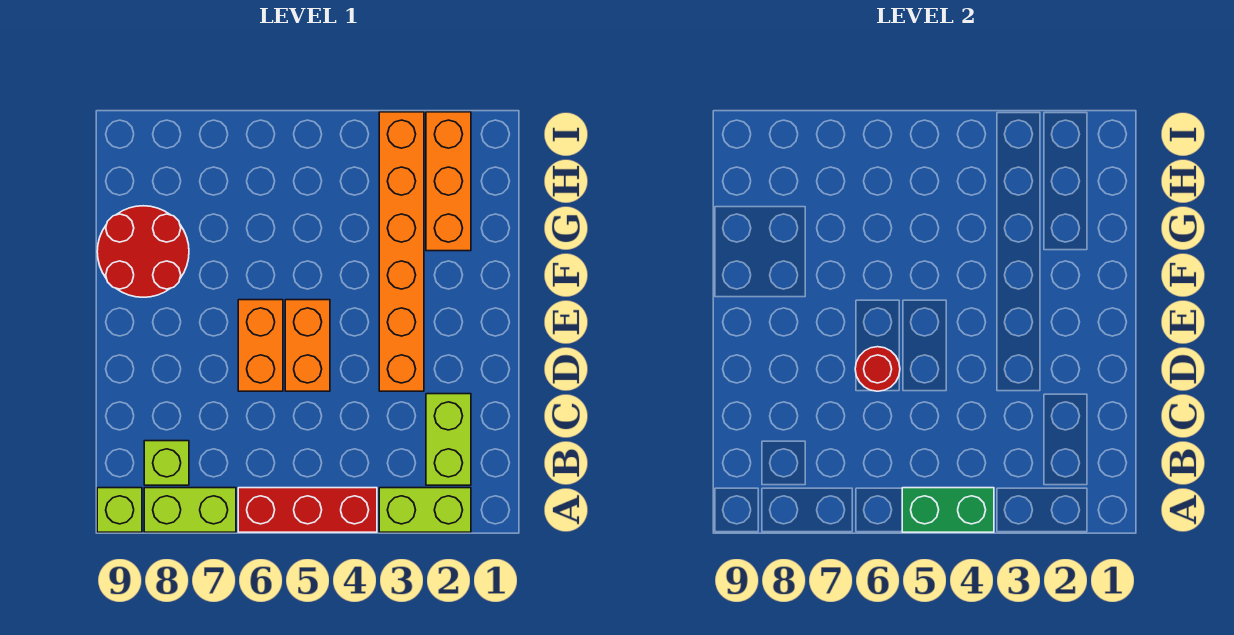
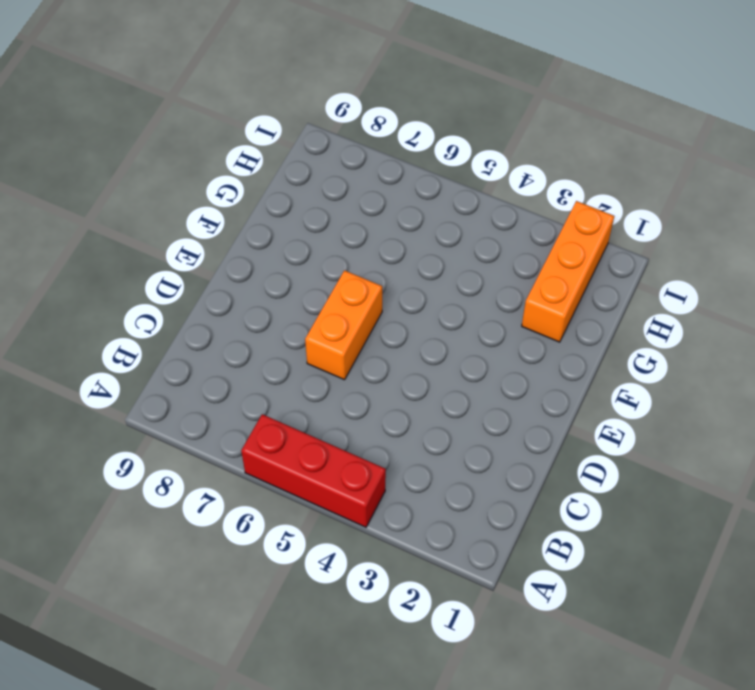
none -> lime brick A2:A3 level 1
none -> lime brick A7:A8 level 1
none -> lime brick A9 level 1

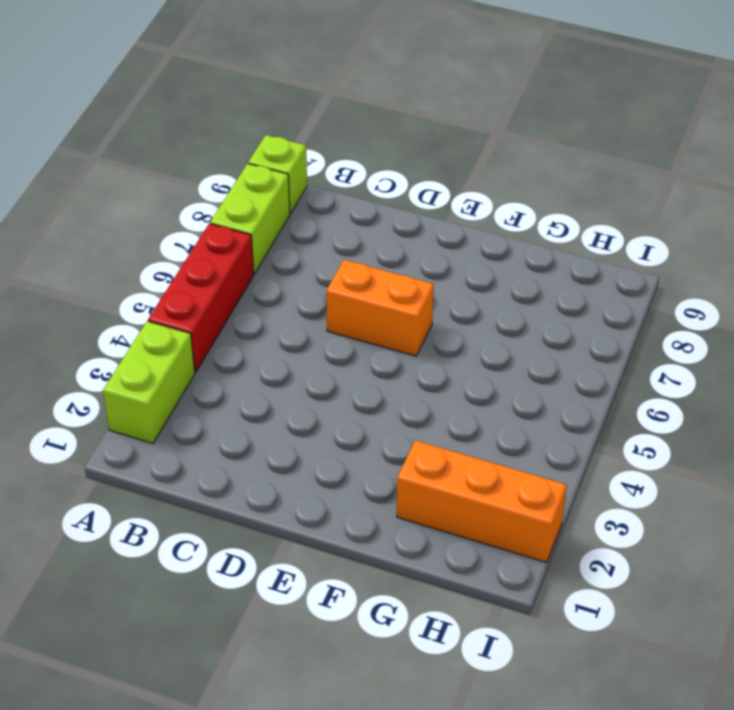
none -> lime brick B2:C2 level 1
none -> lime brick B8 level 1
none -> orange brick D3:I3 level 1

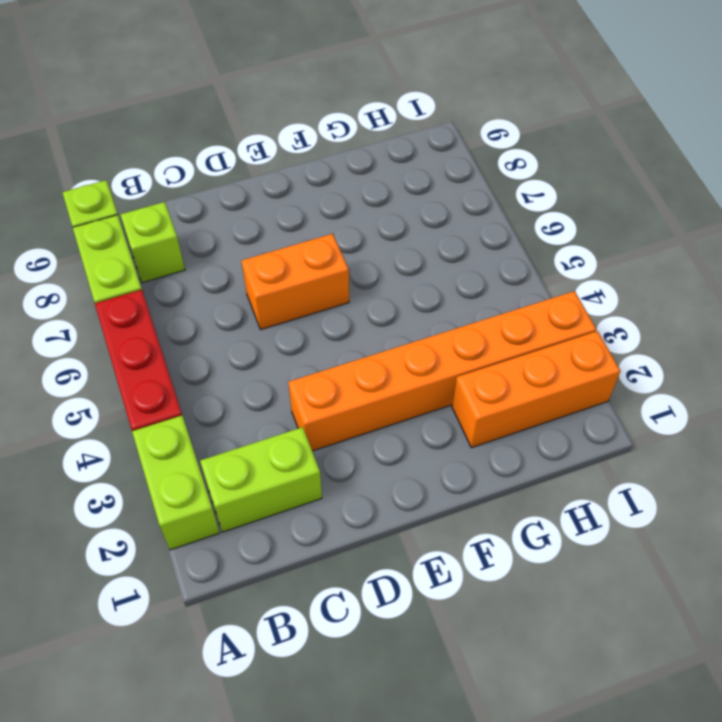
none -> orange brick D5:E5 level 1
none -> red round brick F8:G9 level 1
none -> green brick A4:A5 level 2

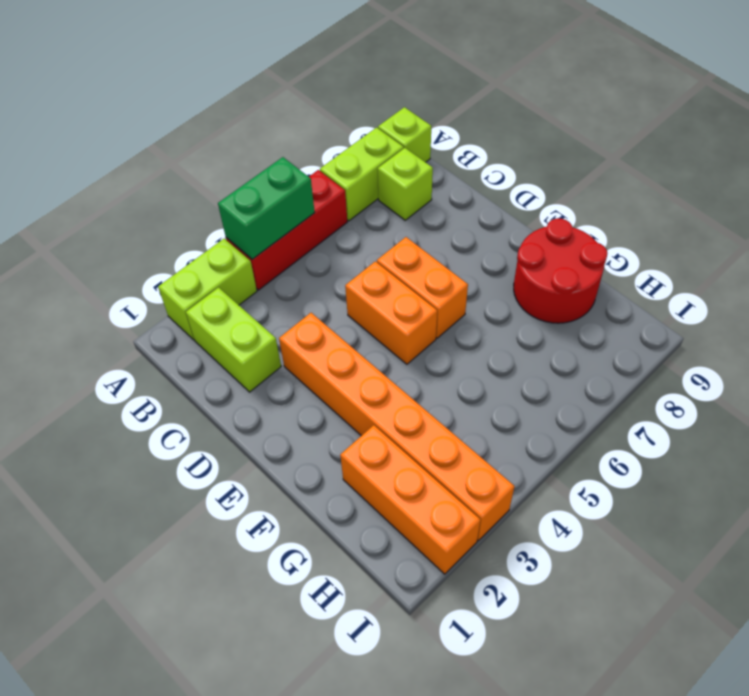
none -> red round brick D6 level 2

